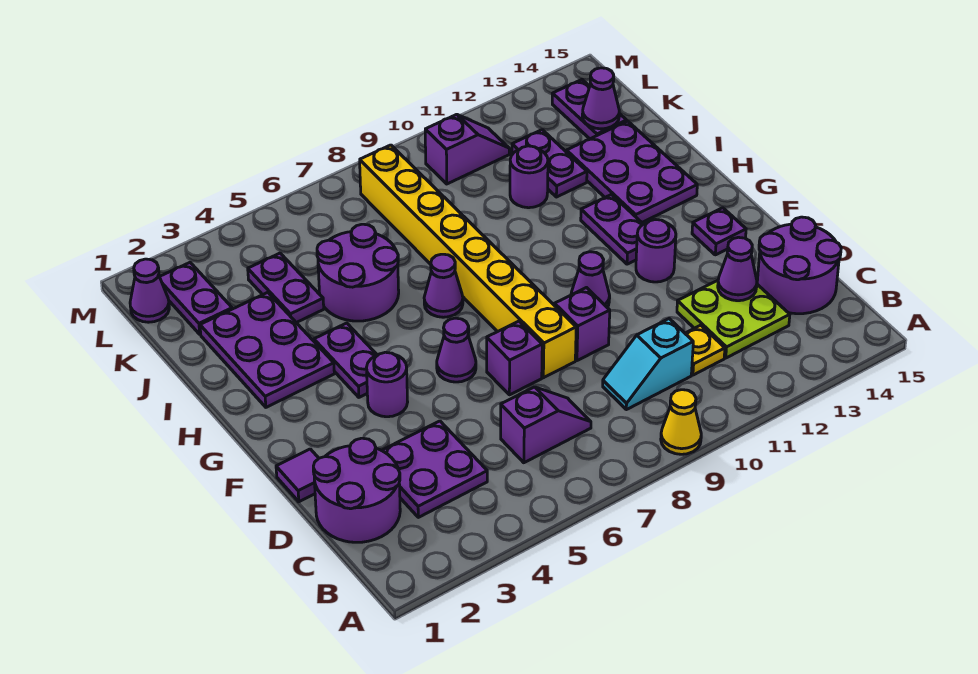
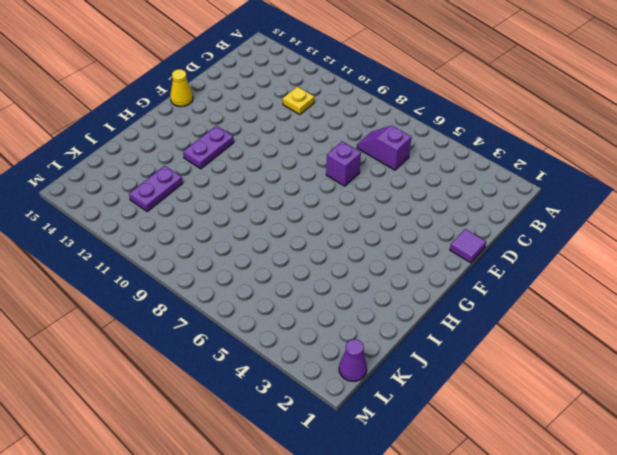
yellow cone F15 level 1 -> yellow cone A9 level 1
none -> purple round brick C1:D2 level 1
none -> purple plate C3:D4 level 1
none -> cyan slope C9:C10 level 1 top 10
none -> lime plate C12:D13 level 1

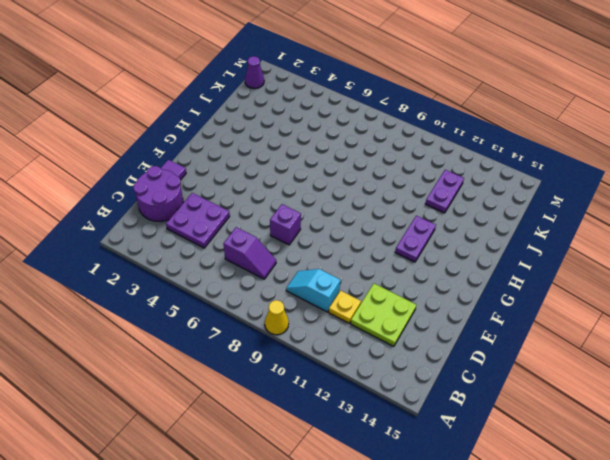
none -> purple round brick C14:D15 level 1
none -> yellow brick E8:L8 level 1
none -> purple brick E9 level 1
none -> purple round brick F4 level 1

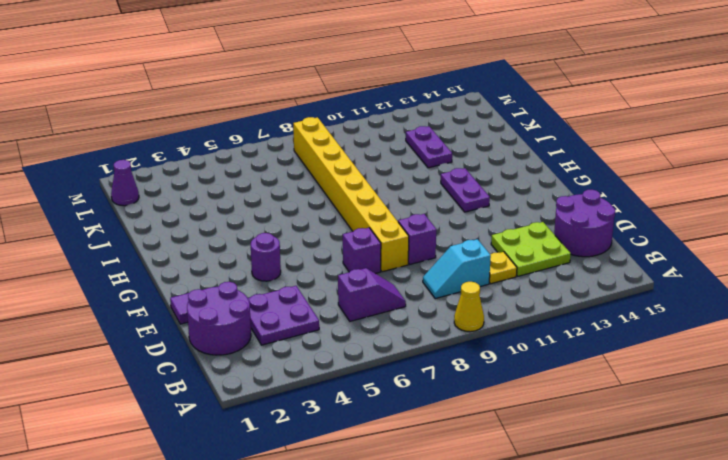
none -> purple cone F6 level 1
none -> purple cone F10 level 1
none -> purple round brick F12 level 1
none -> purple plate F14 level 1

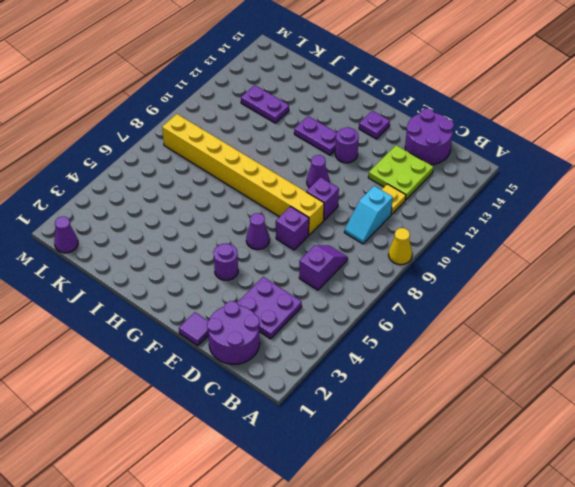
none -> purple plate G4:H4 level 1
none -> purple plate H2:J3 level 1
none -> purple cone H7 level 1
none -> purple plate H13:J14 level 1

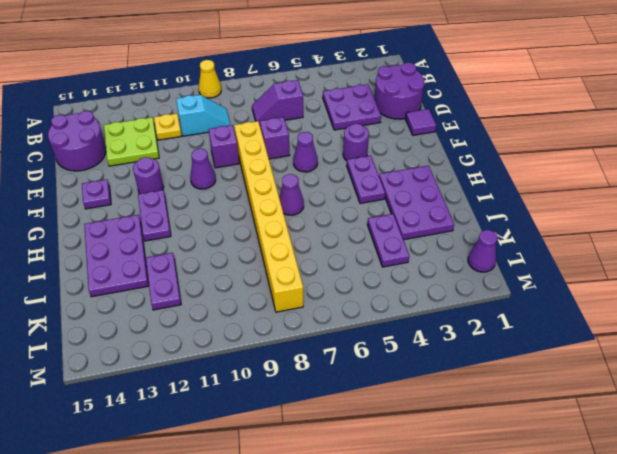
none -> purple round brick I5:J6 level 1
none -> purple round brick J11 level 1
none -> purple plate K2:L2 level 1
none -> purple plate K14:L14 level 1

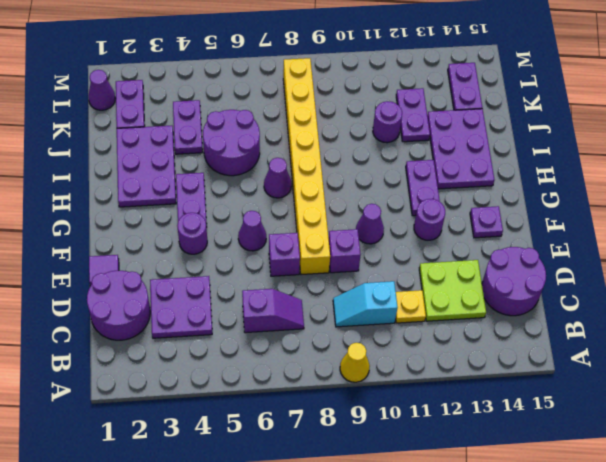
none -> purple slope L10:L11 level 1 top 10
none -> purple cone D13 level 2
none -> purple cone K14 level 2

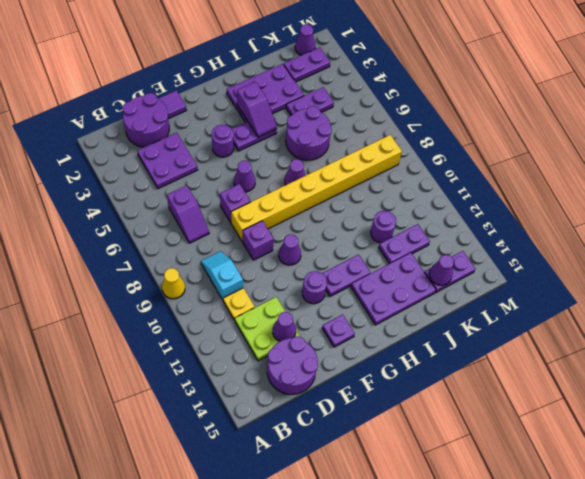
purple slope H3:H4 level 2 top 3 -> purple slope L10:L11 level 1 top 10

